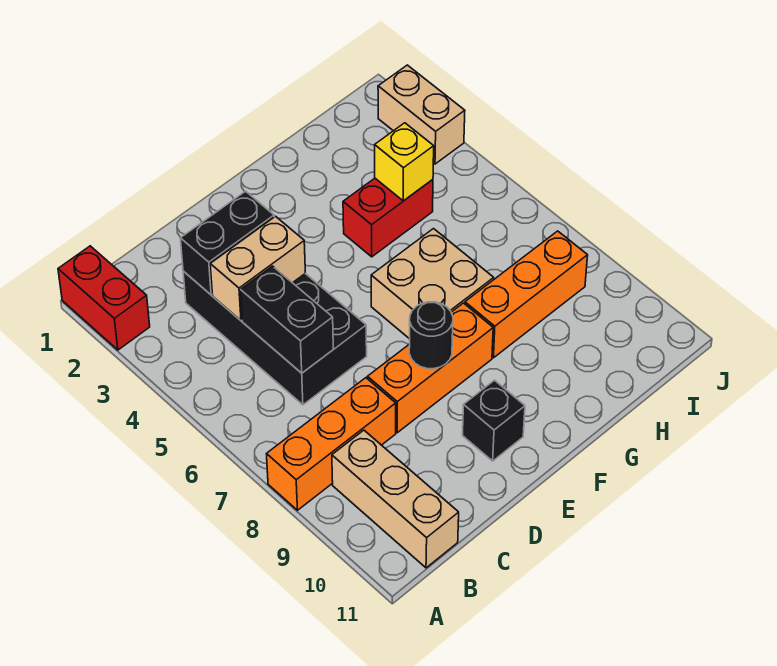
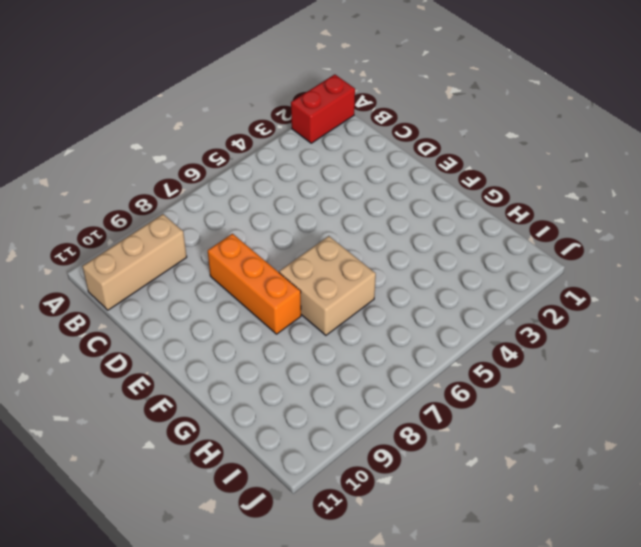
none -> orange brick A8:C8 level 1
none -> black brick C3:D6 level 1
none -> black brick E10 level 1

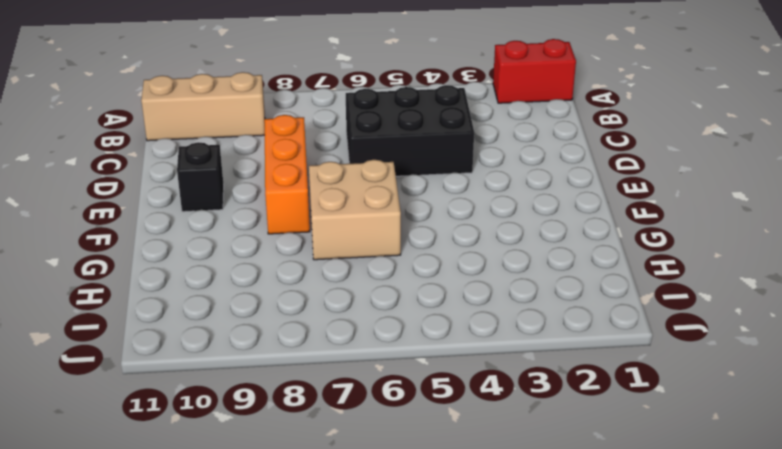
black brick C4:D6 level 1 -> black brick C3:D6 level 1
none -> orange brick A8:C8 level 1
none -> red brick G4:H4 level 1
none -> orange brick G8:I8 level 1

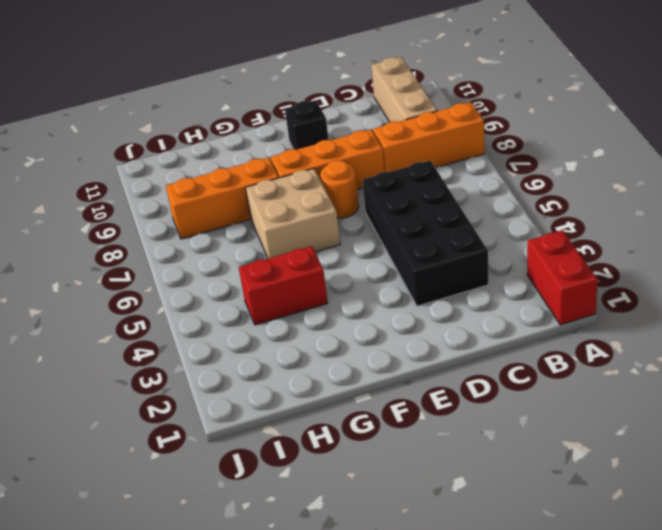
orange round brick E7 level 1 -> none
none -> tan brick J2:J3 level 1
none -> black brick C3:D3 level 2
none -> tan brick C4:D4 level 2

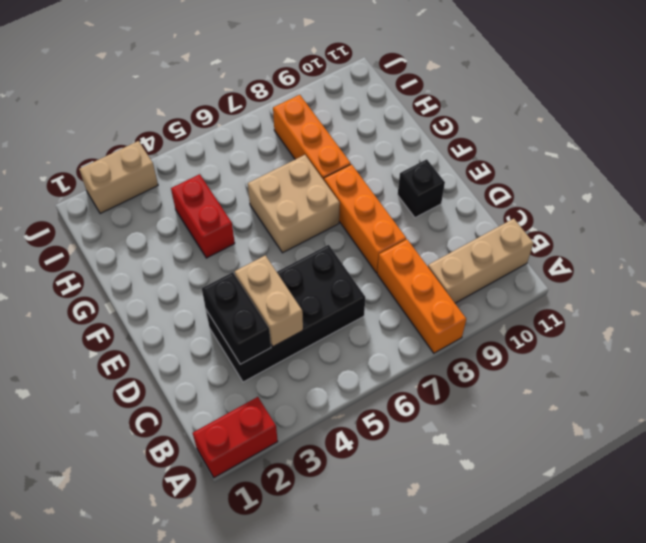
none -> black brick C5:C6 level 2
none -> black round brick E8 level 2
none -> yellow brick H4 level 2

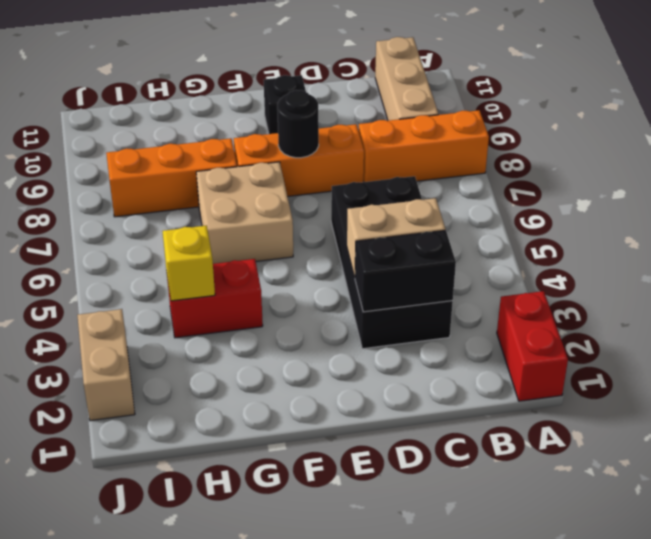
none -> black brick C5:C6 level 2

